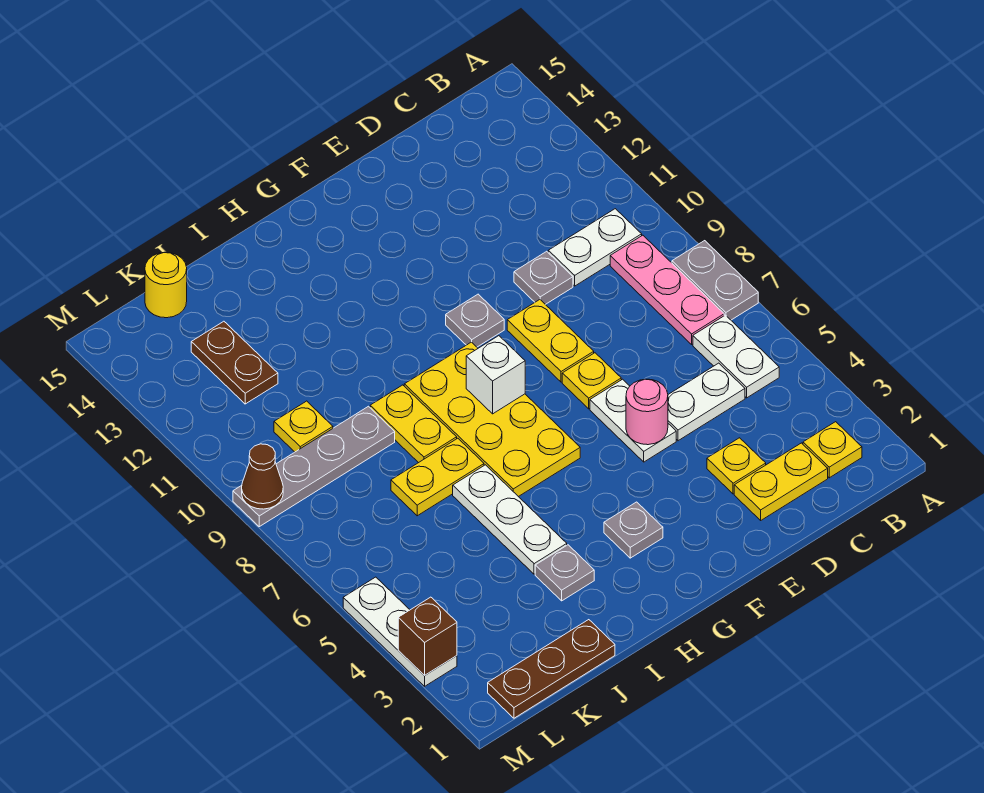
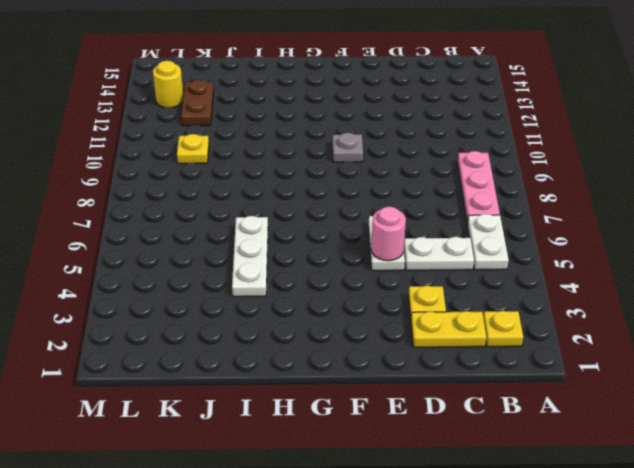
yellow round brick L13 level 1 -> yellow round brick K15 level 1
none -> grey plate A7:A8 level 1
none -> white plate B10:C10 level 1
none -> grey plate D10 level 1

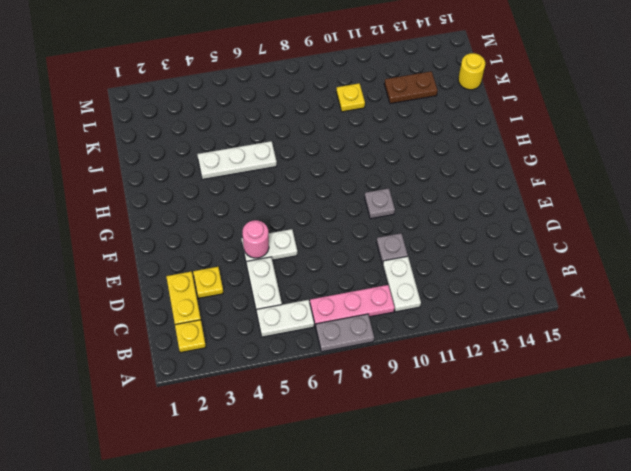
none -> yellow plate E7 level 1
none -> yellow plate E8:E9 level 1
none -> grey plate G3 level 1

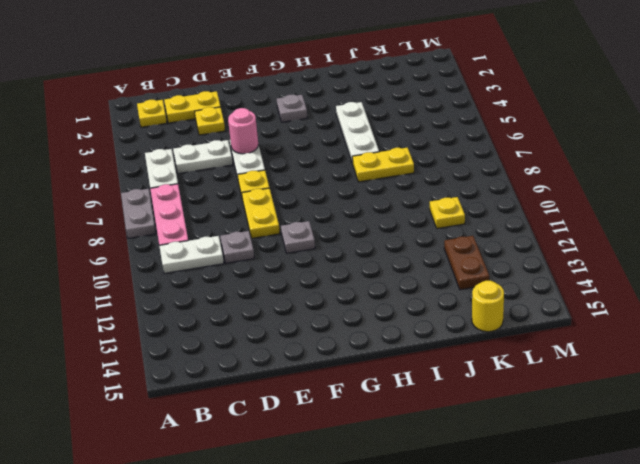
none -> yellow plate G6:H9 level 1
none -> grey plate I3 level 1
none -> yellow plate I8:I9 level 1

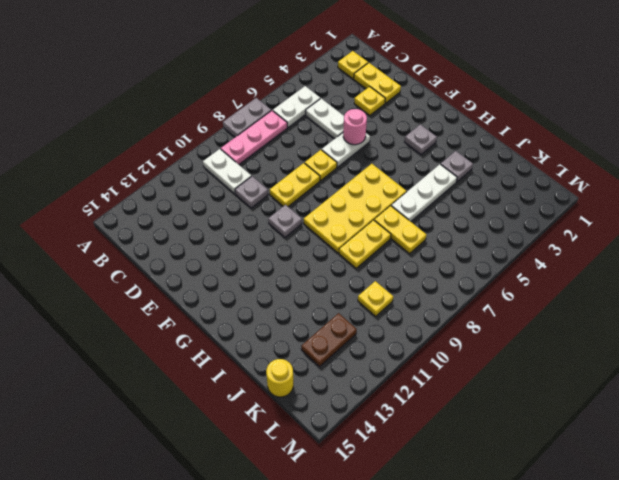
none -> brown plate J1:L1 level 1
none -> grey plate J9:M9 level 1
none -> white plate M3:M5 level 1

